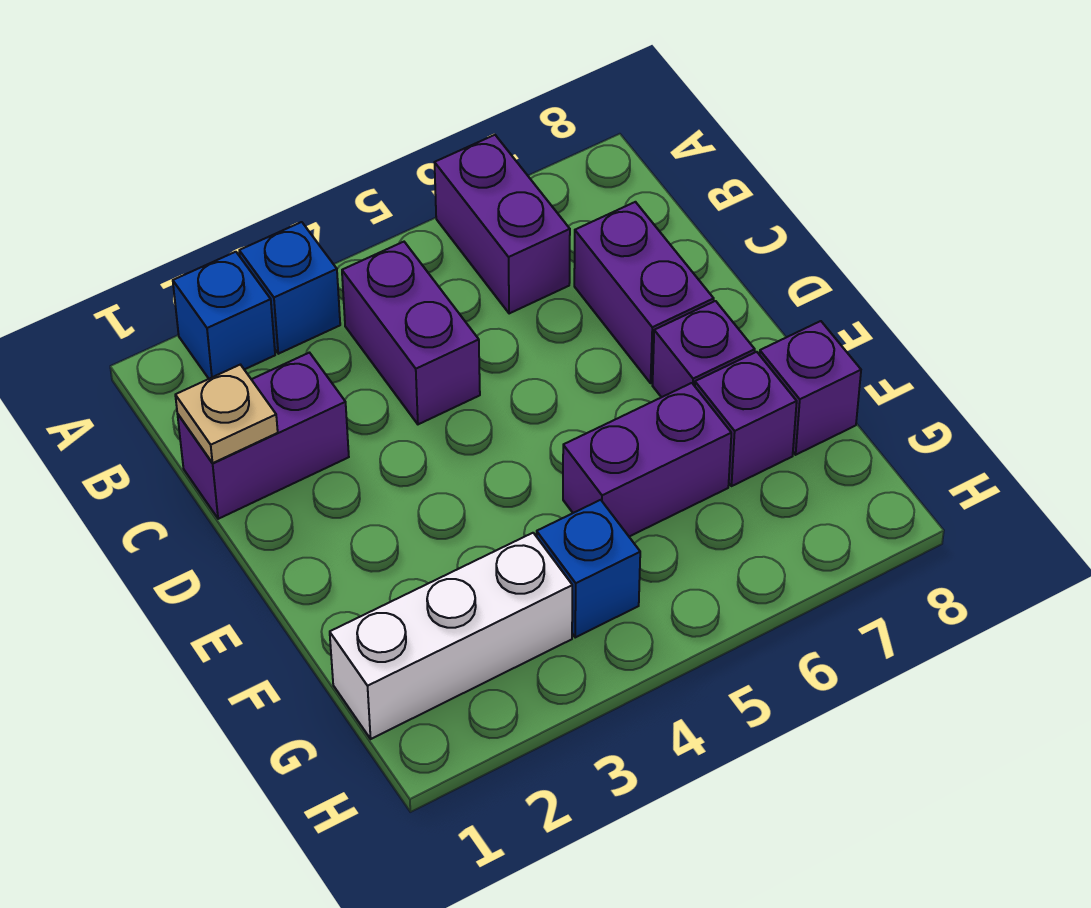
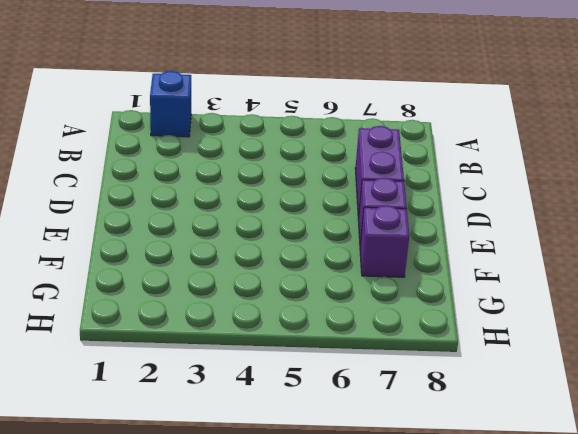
none -> blue brick A3 level 1
none -> purple brick A6:B6 level 1
none -> purple brick B4:C4 level 1

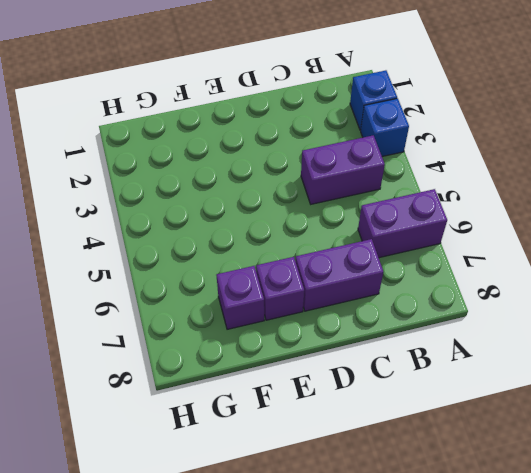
none -> purple brick C1:C2 level 1
none -> purple brick F5:F6 level 1
none -> purple brick F8 level 1

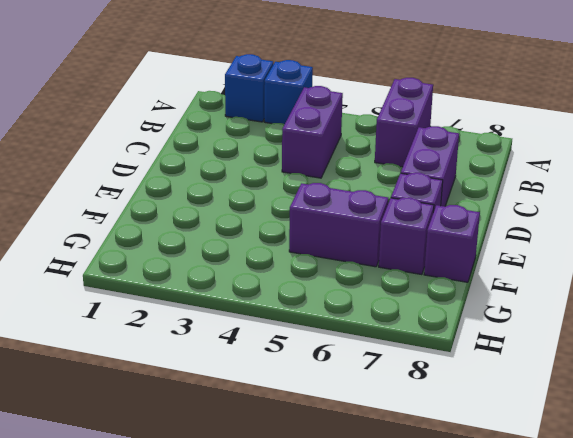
none -> purple brick C1:C2 level 1
none -> white brick G1:G3 level 1
none -> blue brick G4 level 1

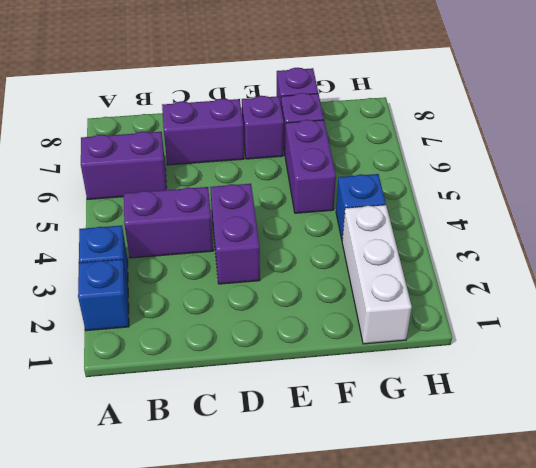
purple brick D3:D4 level 1 -> purple brick C1:C2 level 1
none -> tan plate C1 level 2

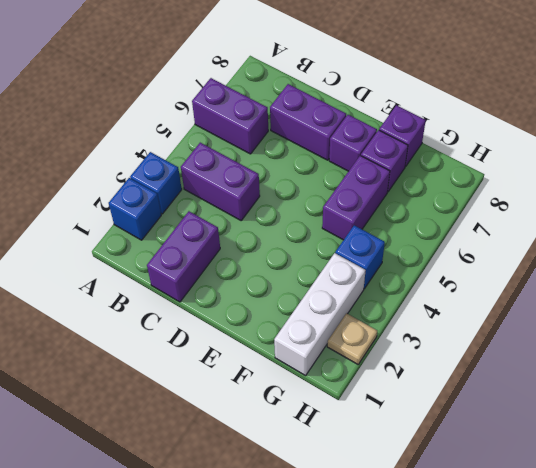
tan plate H2 level 1 -> tan plate C1 level 2

